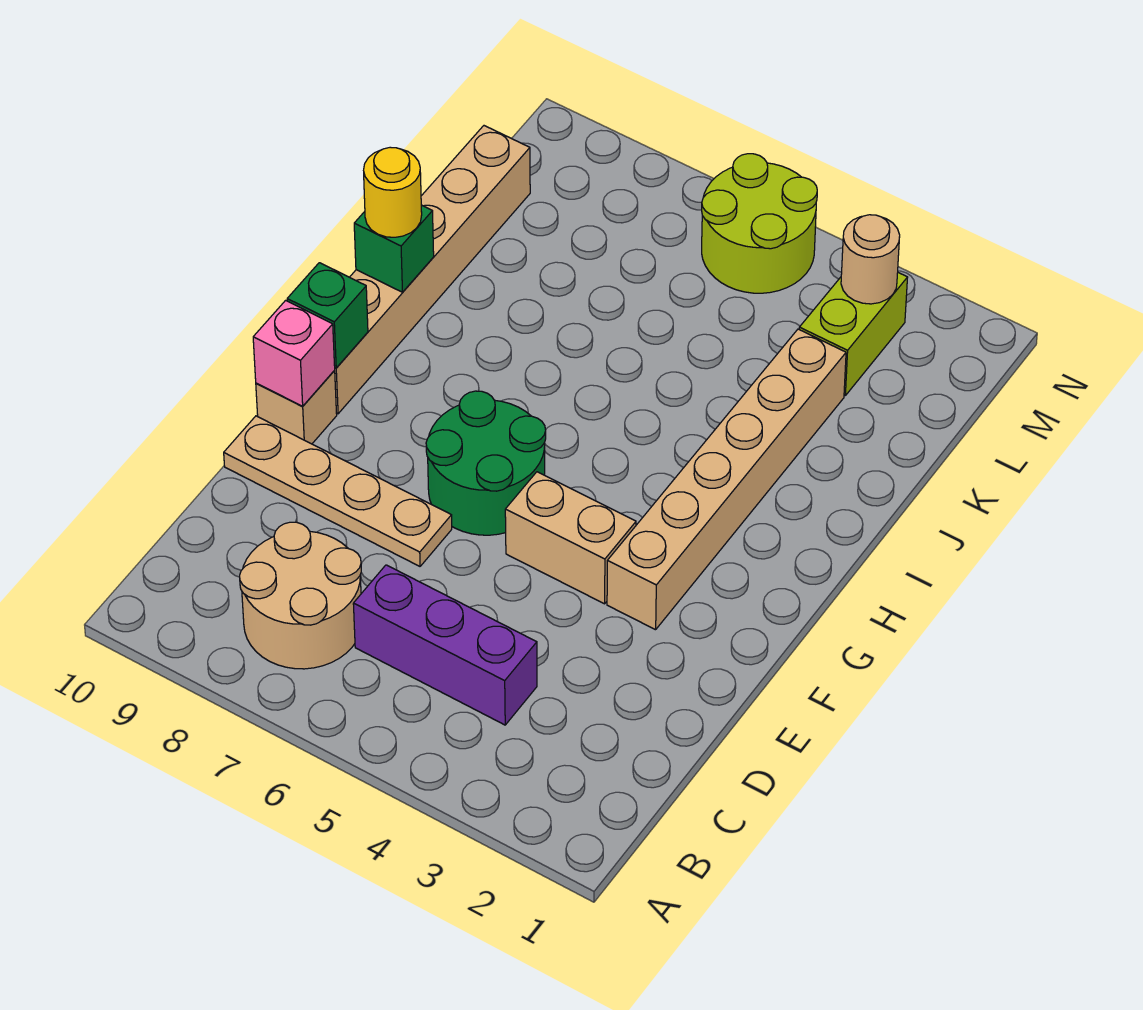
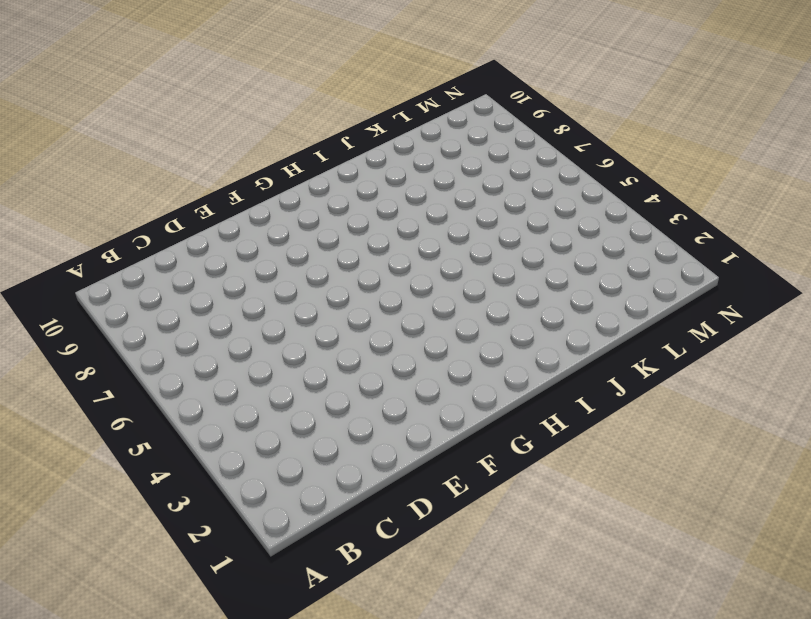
none -> tan round brick B7:C8 level 1
none -> purple brick C4:C6 level 1
none -> tan plate E7:E10 level 1

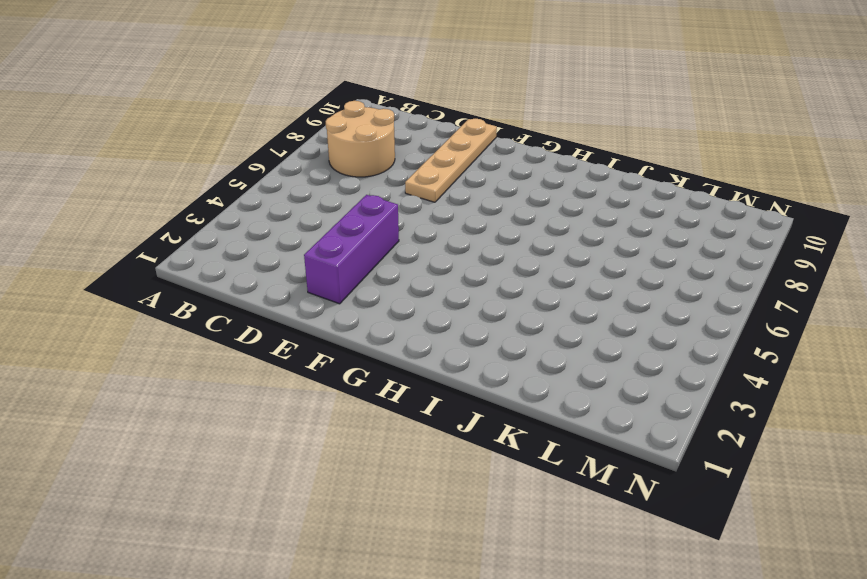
purple brick E2:E4 level 1 -> purple brick C4:C6 level 1
none -> tan brick F3:K3 level 1
none -> tan brick F4:F5 level 1
none -> green round brick F6:G7 level 1

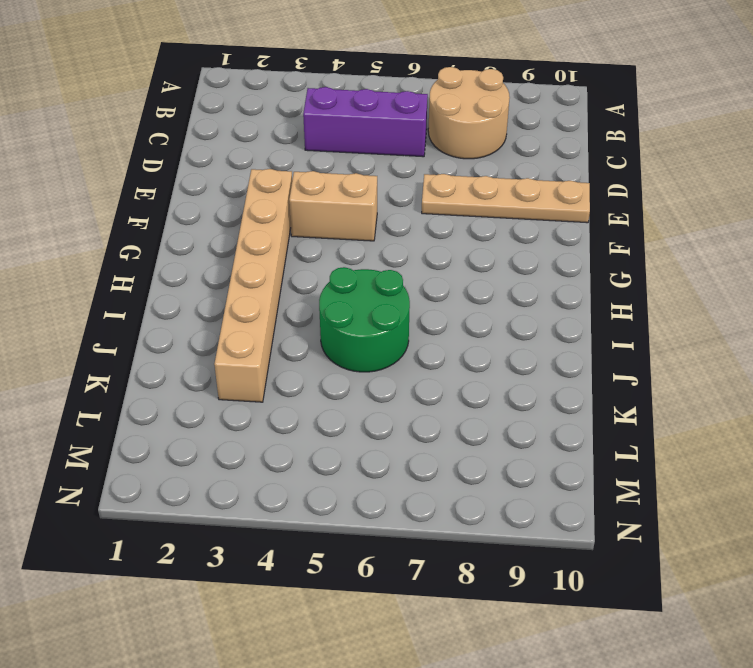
green round brick I5:J6 level 1 -> green round brick F6:G7 level 1
none -> tan brick F10 level 1
none -> tan brick G10:L10 level 1
none -> lime brick L3:M3 level 1

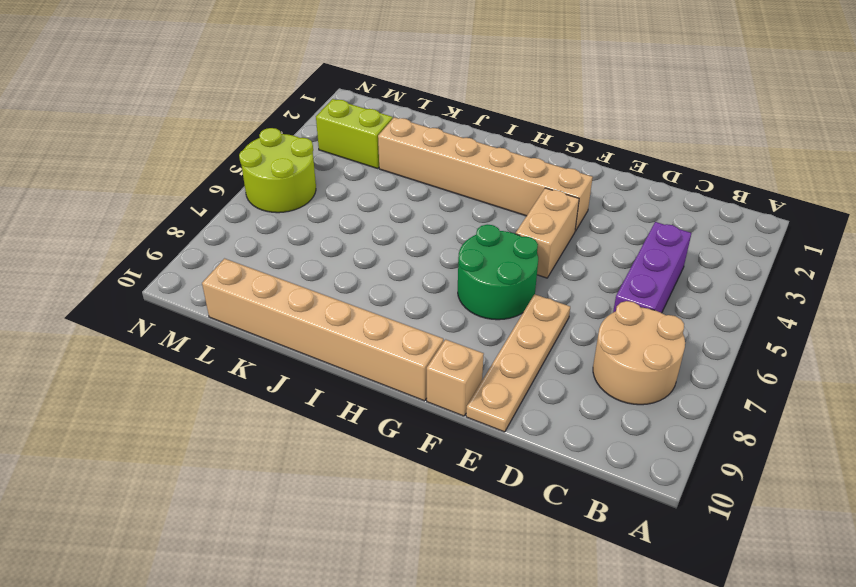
none -> pink brick F10 level 2
none -> green brick G10 level 2
none -> green brick I10 level 2

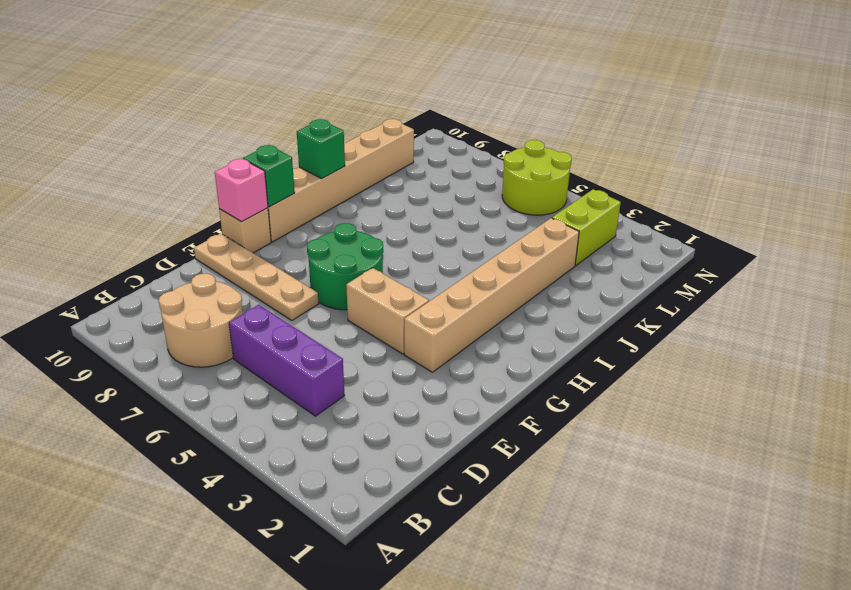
none -> tan round brick M3 level 2
none -> yellow round brick I10 level 3

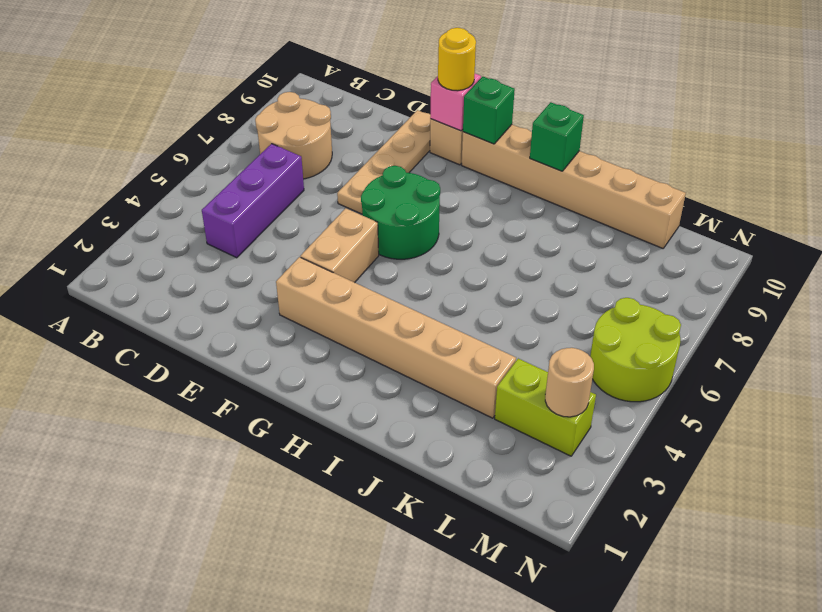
yellow round brick F10 level 3 -> yellow round brick I10 level 3

